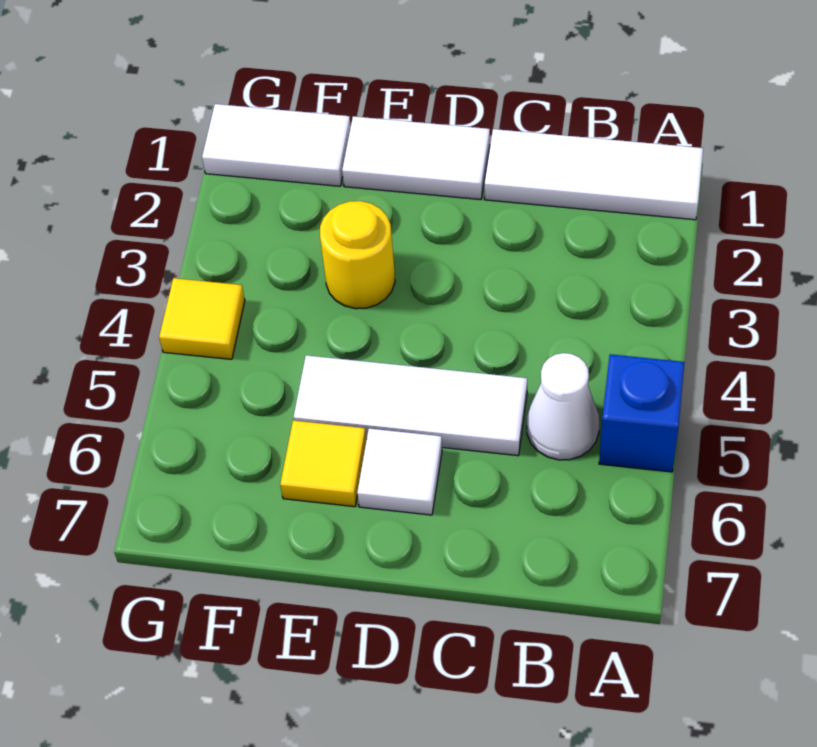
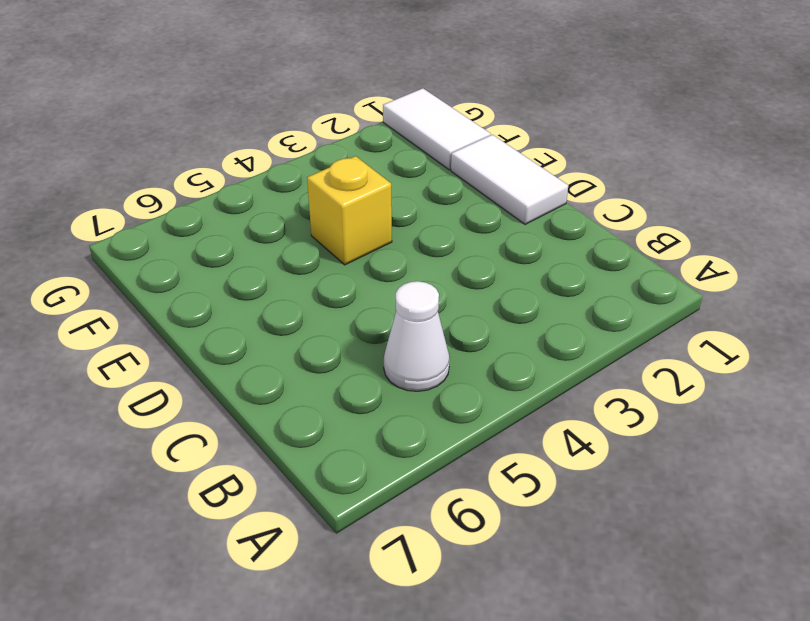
yellow brick E4 level 1 -> none
none -> white tile A1:C1 level 1
none -> blue brick A5 level 1

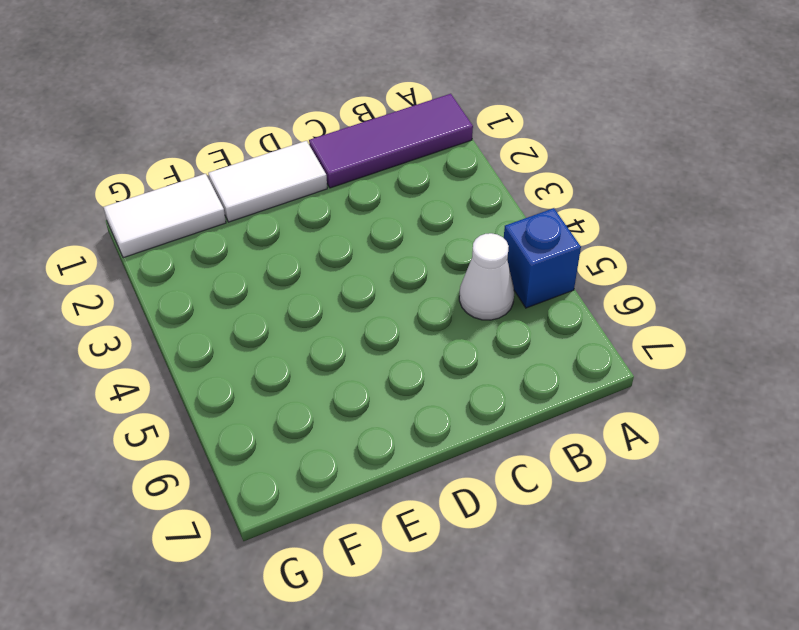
purple tile A1:C1 level 1 -> white tile A1:C1 level 1
none -> white tile C5:E5 level 1
none -> white tile D6 level 1

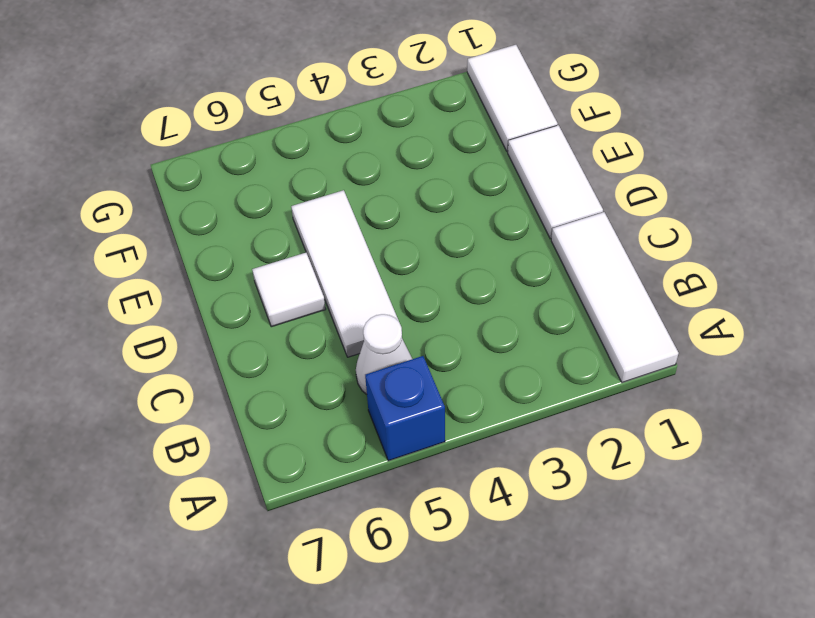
none -> yellow round brick E3 level 1
none -> yellow tile E6 level 1

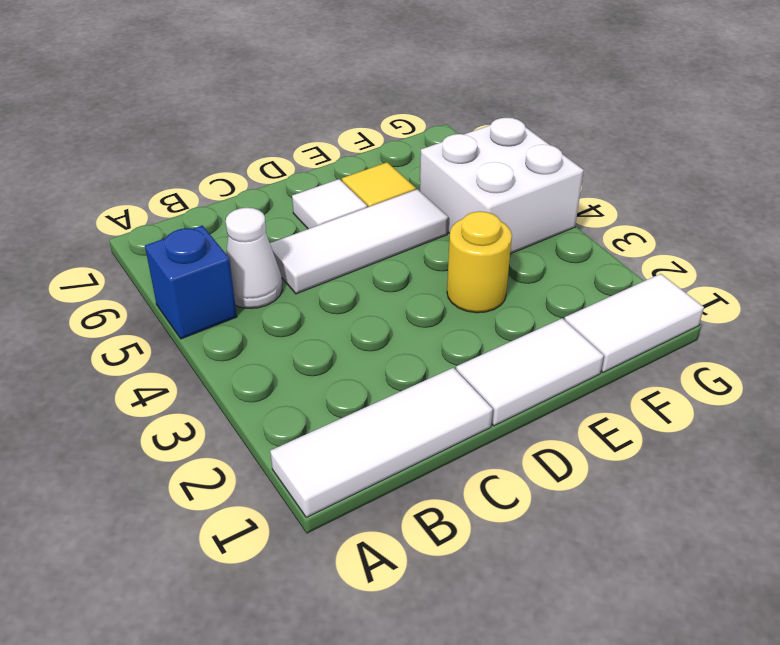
white brick F4:G5 level 1 -> yellow tile G4 level 1

